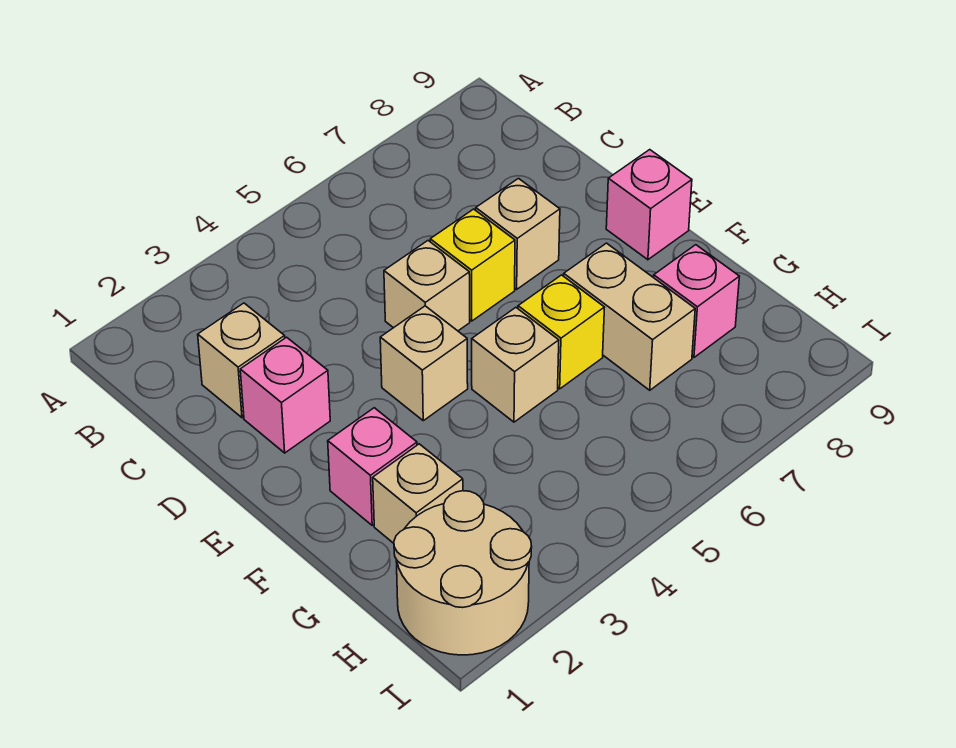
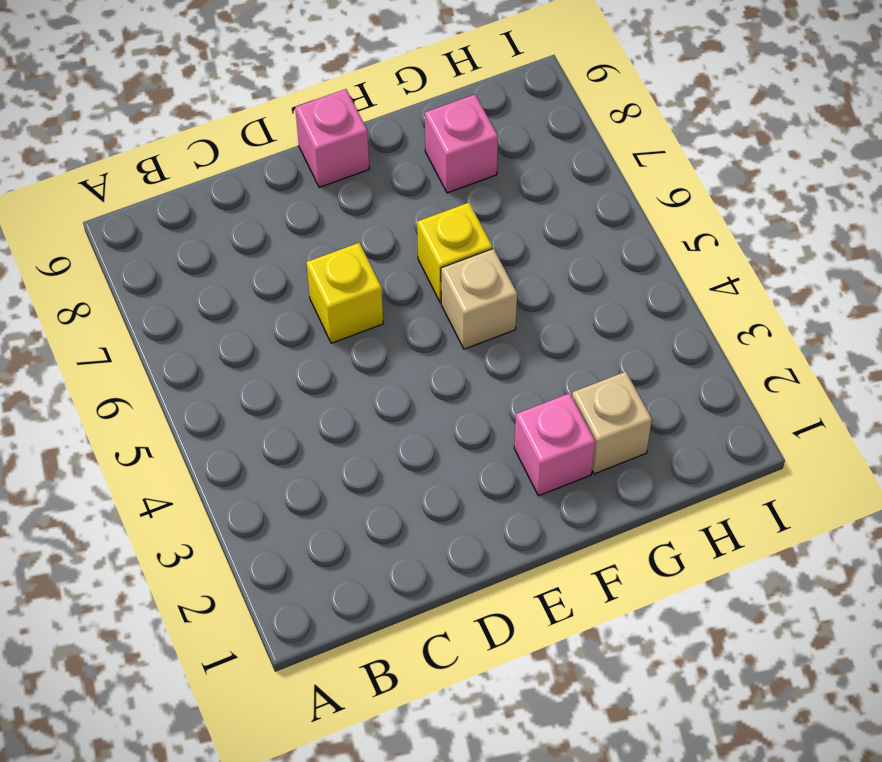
none -> tan brick C2 level 1
none -> pink brick D2 level 1
none -> tan brick D5 level 1

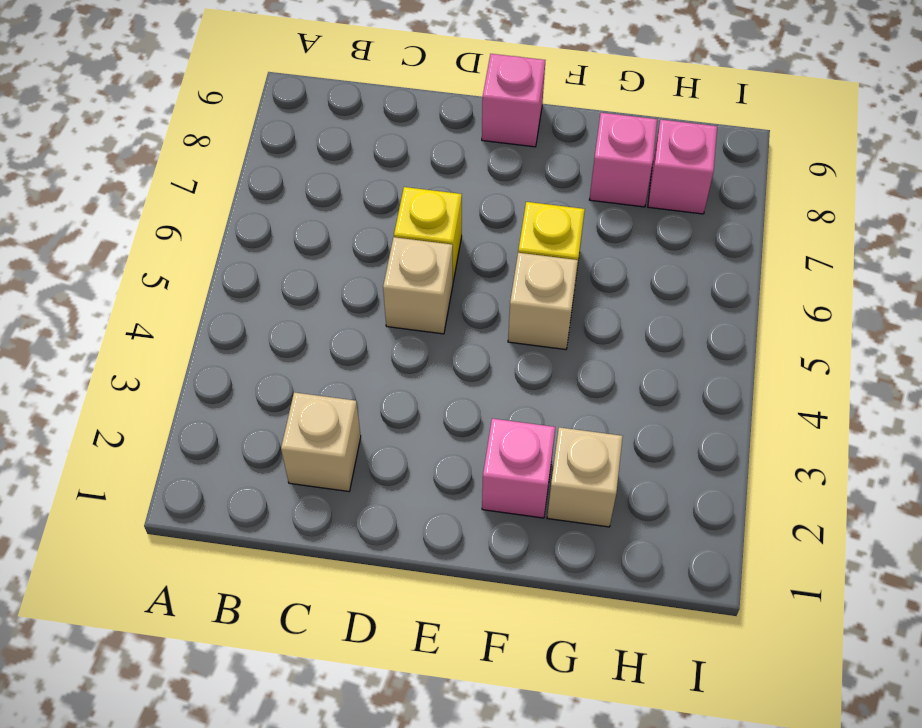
pink brick H8 level 1 -> pink brick D2 level 1
none -> tan brick D7 level 1
none -> tan brick E4 level 1
none -> tan brick F7:G7 level 1

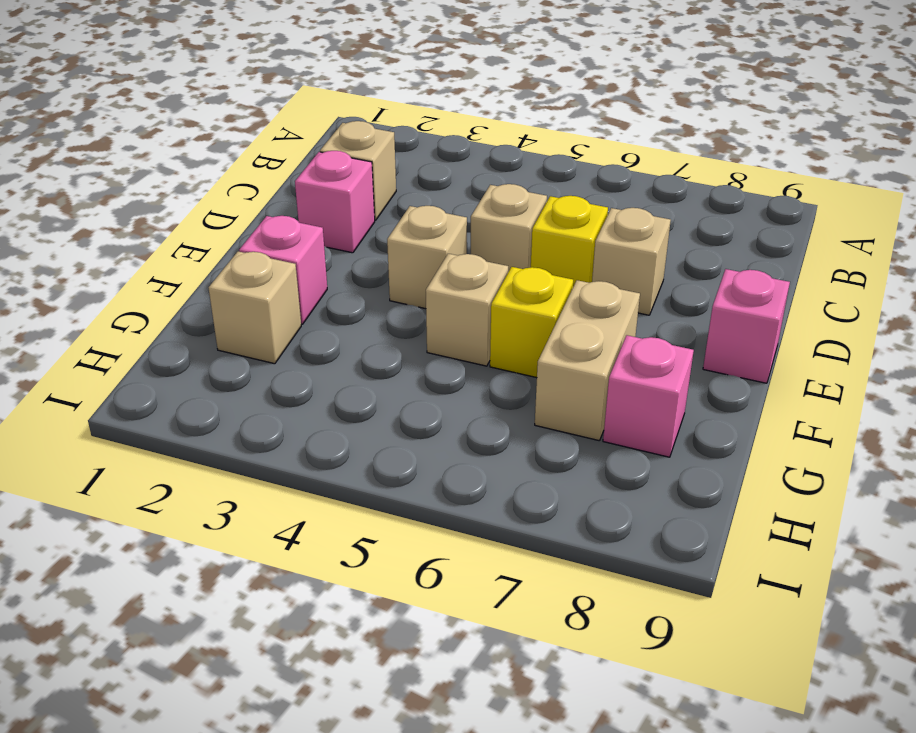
none -> tan round brick H1:I2 level 1

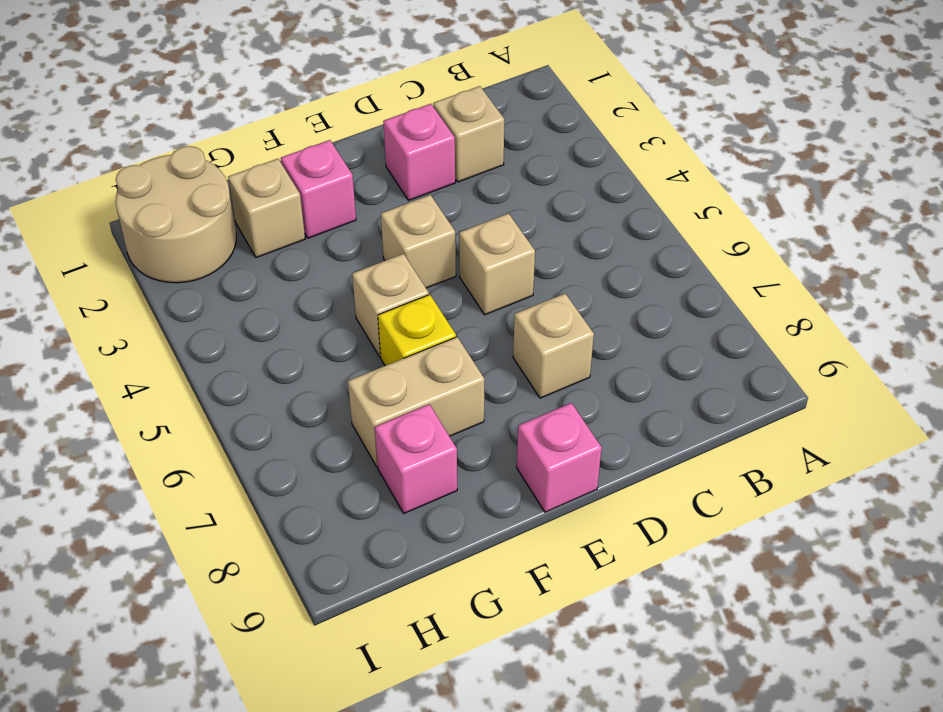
none -> yellow brick D6 level 1

